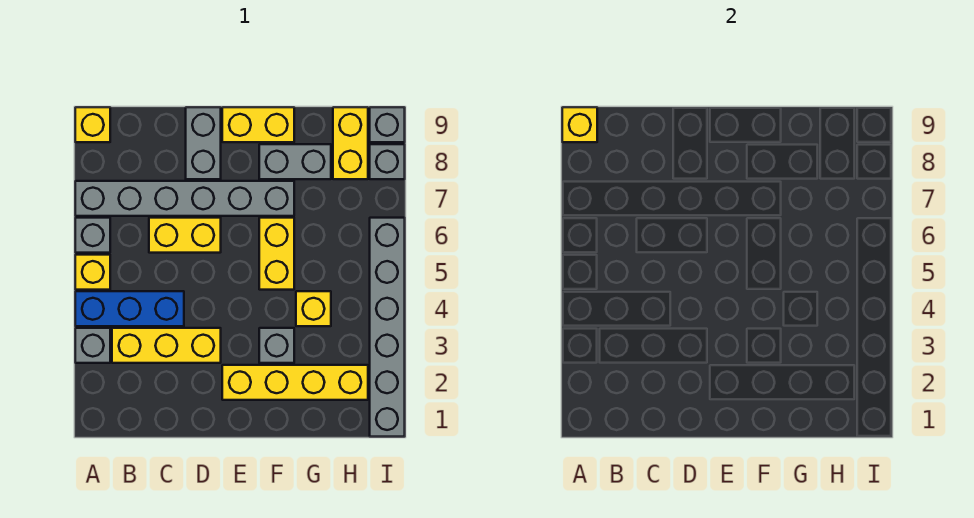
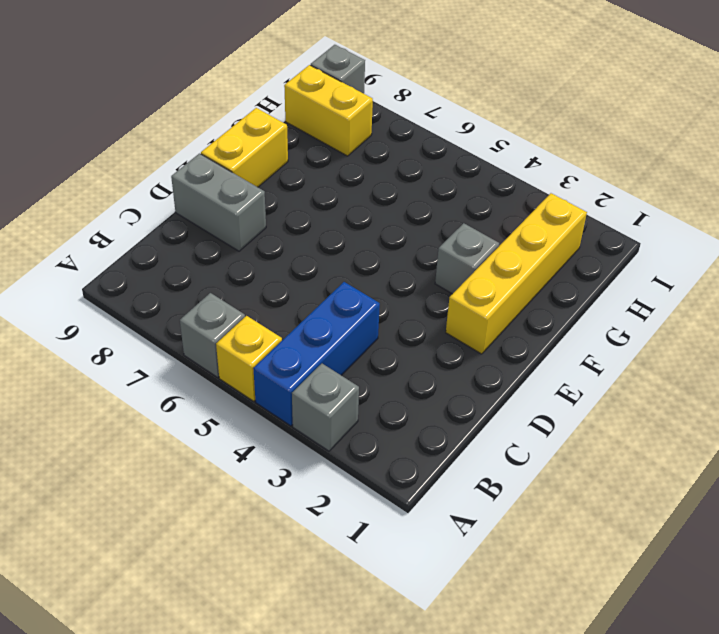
none -> grey brick A7:F7 level 1
none -> yellow brick A9 level 1
none -> yellow brick B3:D3 level 1

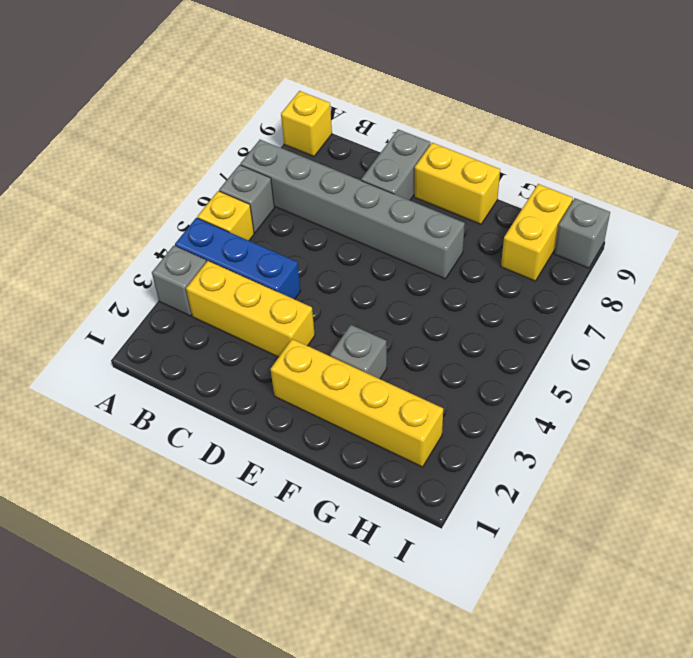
none -> yellow brick C6:D6 level 1
none -> yellow brick F5:F6 level 1
none -> grey brick F8:G8 level 1

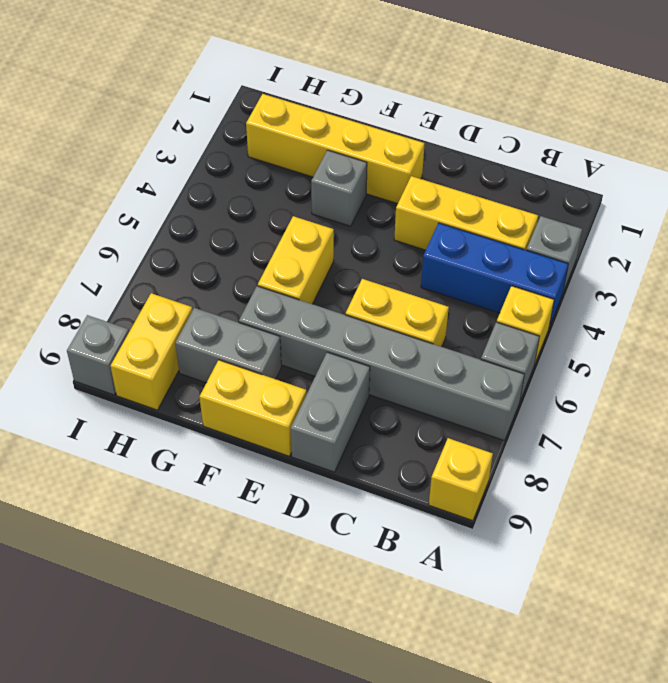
none -> yellow brick G4 level 1
none -> grey brick I1:I6 level 1
none -> grey brick I8 level 1

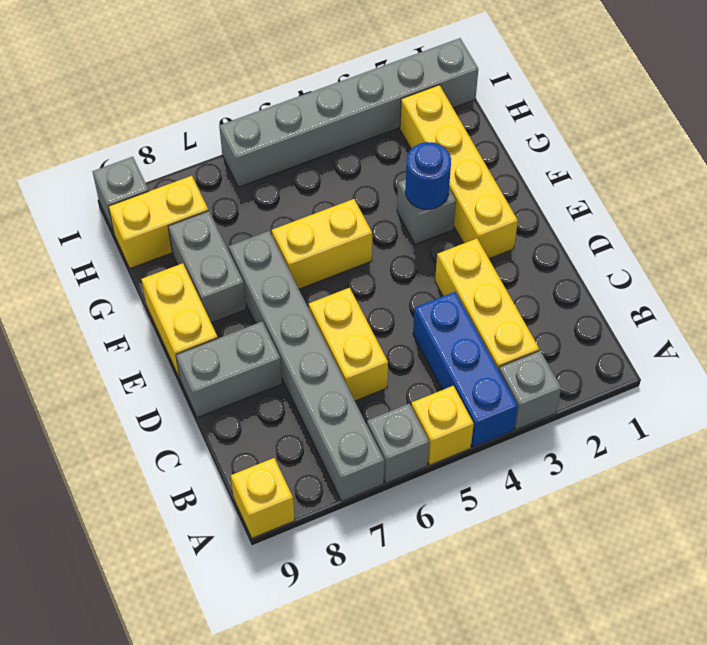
blue round brick F3 level 2 -> none
none -> yellow brick G4 level 1
none -> grey brick I8 level 1
none -> yellow brick A9 level 2

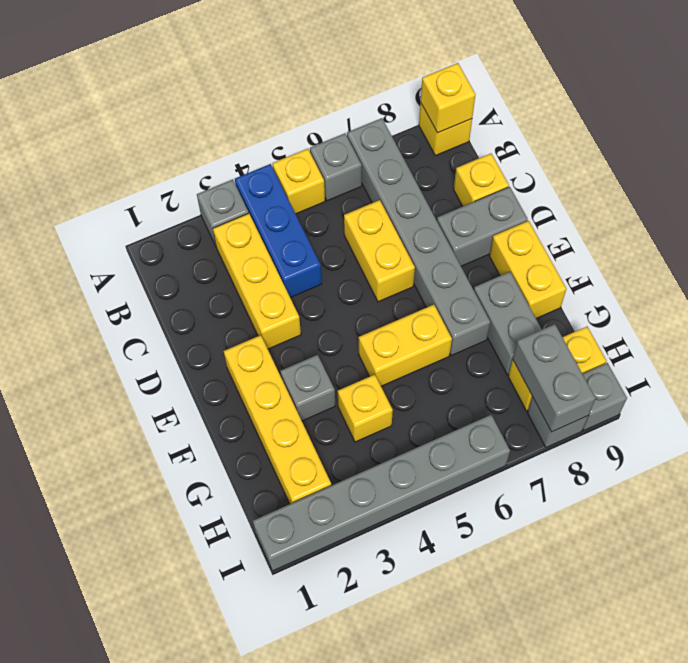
yellow brick C9 level 1 -> none
grey brick H8:I8 level 2 -> none

